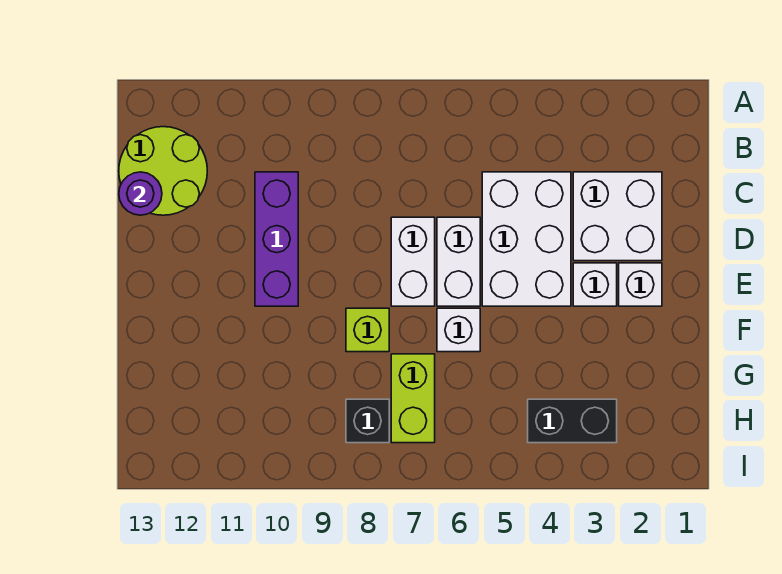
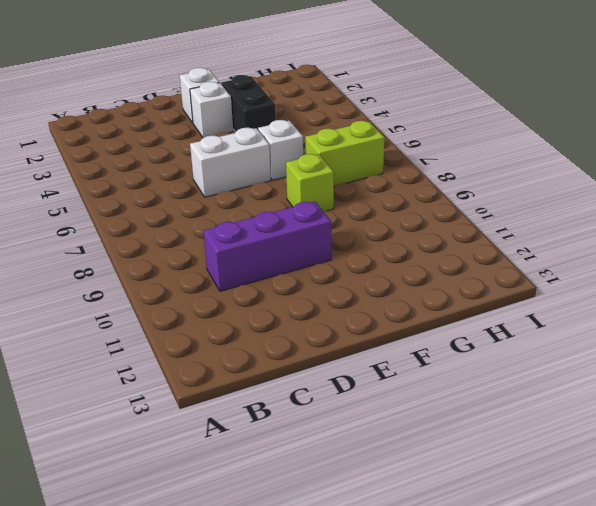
black brick F3:F4 level 1 -> black brick H3:H4 level 1
none -> lime round brick B12:C13 level 1
none -> white brick C2:D3 level 1
none -> white brick C4:E5 level 1

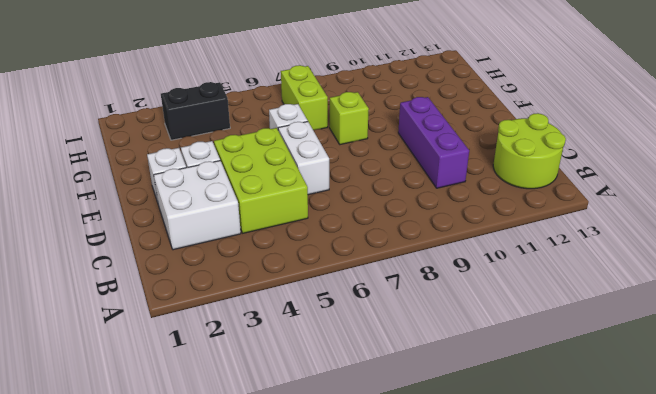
lime brick C4:E5 level 1 -> white brick C4:E5 level 1
none -> white brick D7:E7 level 1
none -> black brick H8 level 1
none -> purple round brick C13 level 2

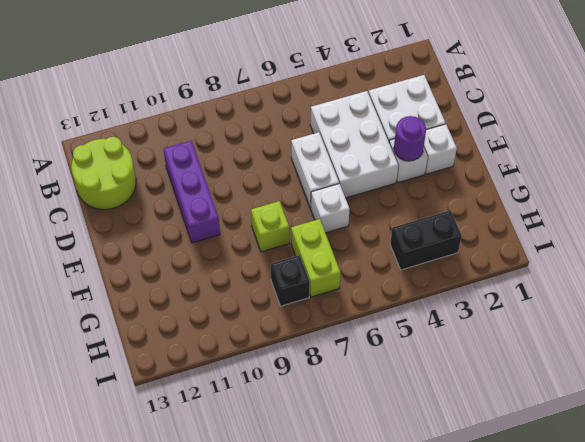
purple round brick E3 level 2 -> purple round brick C13 level 2
none -> white brick D7:E7 level 1

